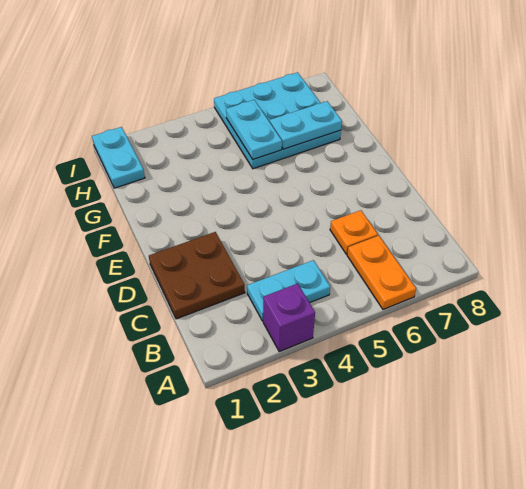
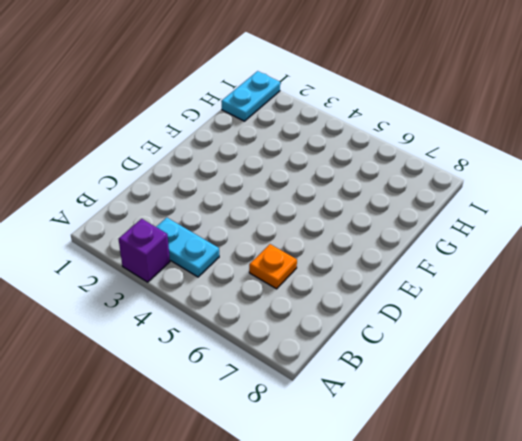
none -> orange plate A6:B6 level 1
none -> brown plate C1:D2 level 1

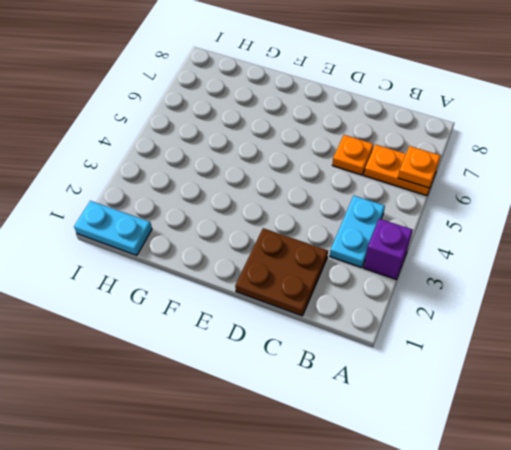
orange plate A6 level 2 -> none
none -> cyan plate G5:I7 level 1
none -> cyan plate G5:H5 level 2

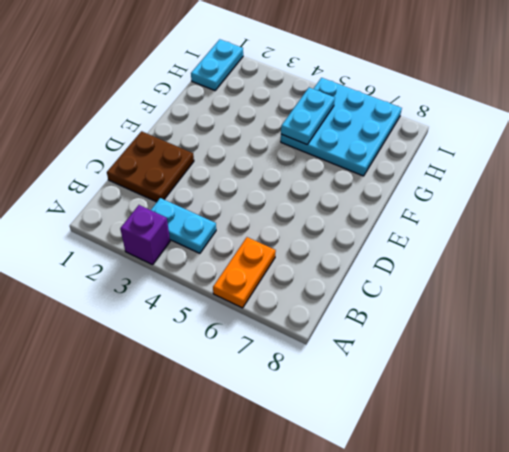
none -> orange plate C6 level 1
none -> cyan plate G6:G7 level 2

